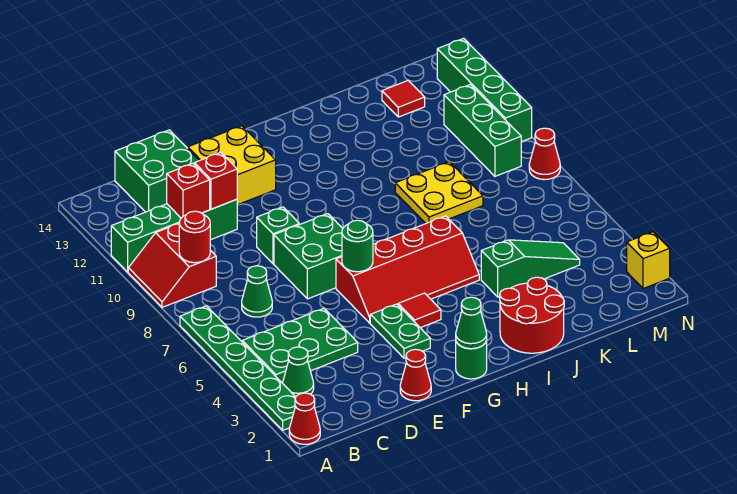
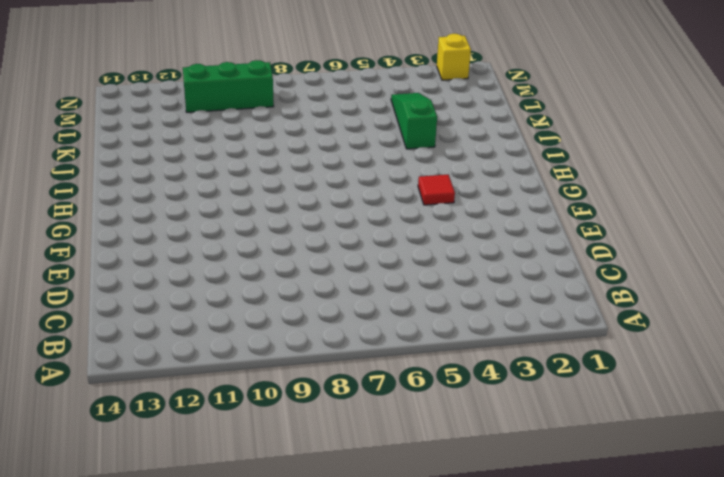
none -> red cone A1 level 1
none -> green plate A2:A7 level 1
none -> red slope A9:B10 level 1 top B

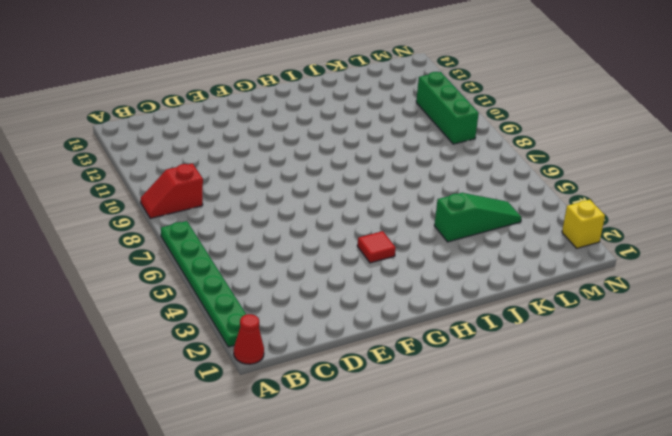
red slope A9:B9 level 1 top B -> red slope A9:B10 level 1 top B
none -> green brick A11:D11 level 1
none -> green cone B3 level 1
none -> green plate B4:D5 level 1

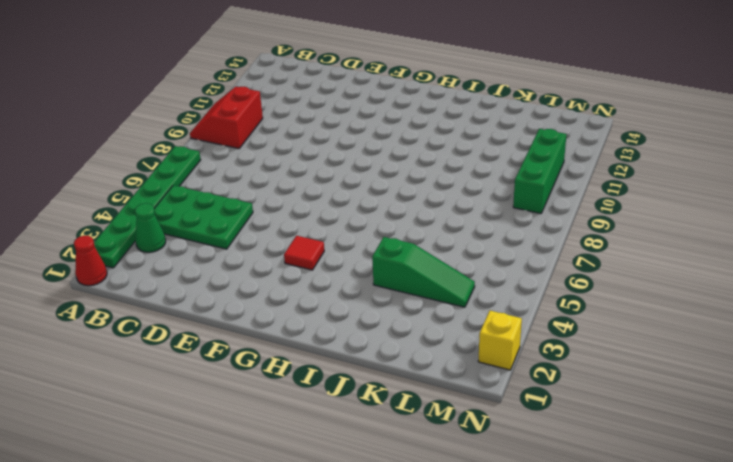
none -> green brick A11:D11 level 1
none -> green cone C7 level 1
none -> green brick C13:D14 level 1

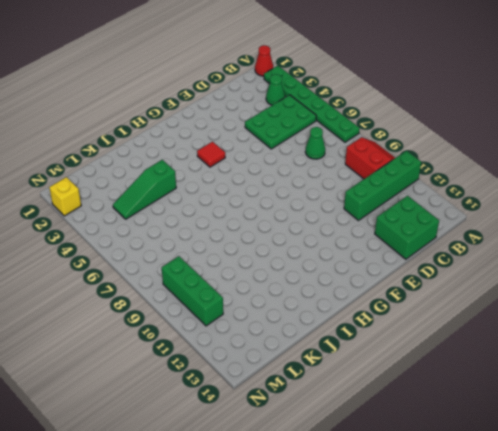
none -> red cone E1 level 1
none -> green brick E7:F8 level 1
none -> green brick E9 level 1

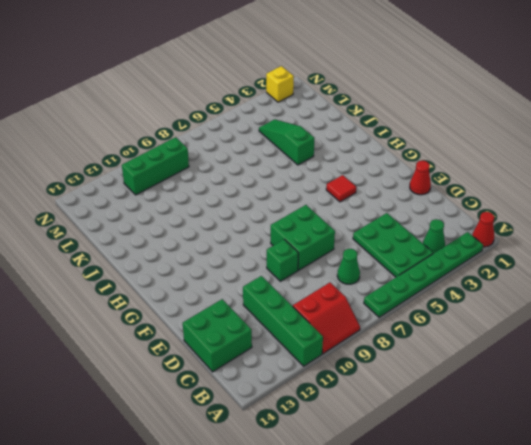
none -> yellow brick E12:F13 level 1
none -> green plate F3:F4 level 1
none -> red slope F5:I6 level 1 top 6

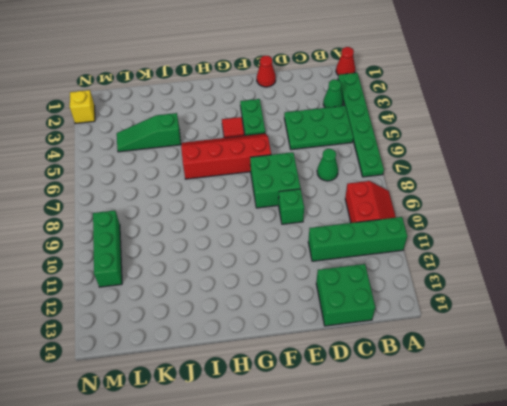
none -> yellow brick E12:F13 level 1
none -> green round brick G1 level 1
none -> red round brick I1:J2 level 1

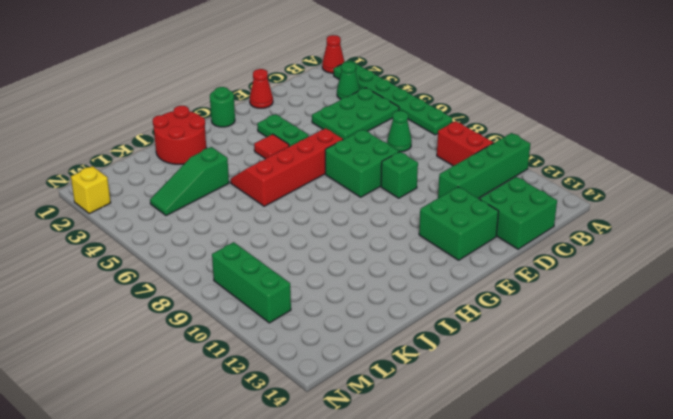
green brick E12:F13 level 1 -> yellow brick E12:F13 level 1
none -> yellow plate J8:K9 level 1
none -> red tile L13 level 1
none -> red cone N8 level 1

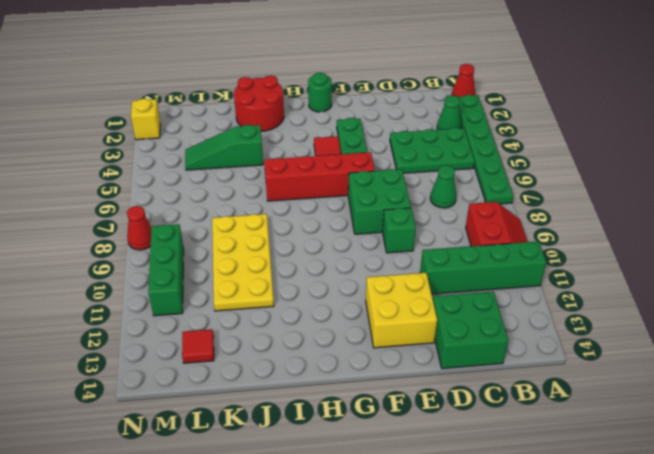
yellow plate J8:K11 level 1 -> yellow plate J8:K9 level 1
none -> red cone E1 level 1
none -> green brick N10:N13 level 1
none -> red round brick B9 level 2

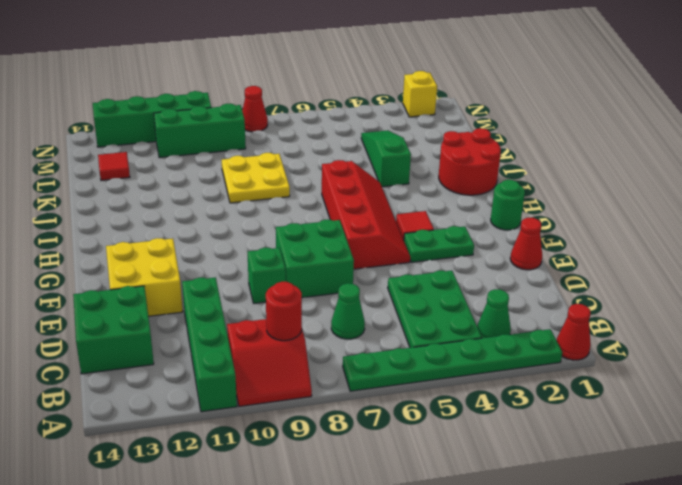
none -> red brick C11 level 2
none -> red brick D11 level 2
none -> green round brick F6 level 2

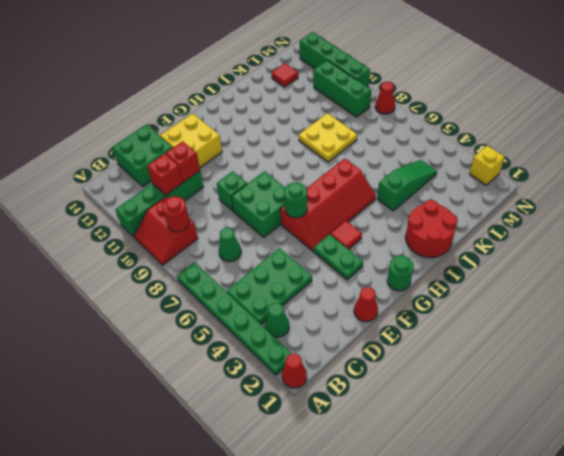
none -> green cone G1 level 2

